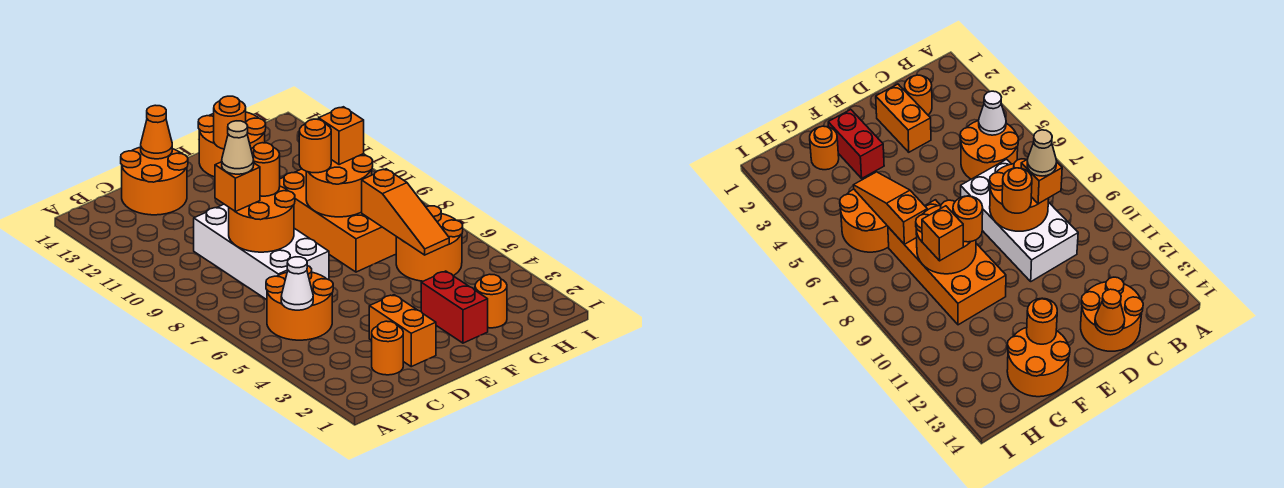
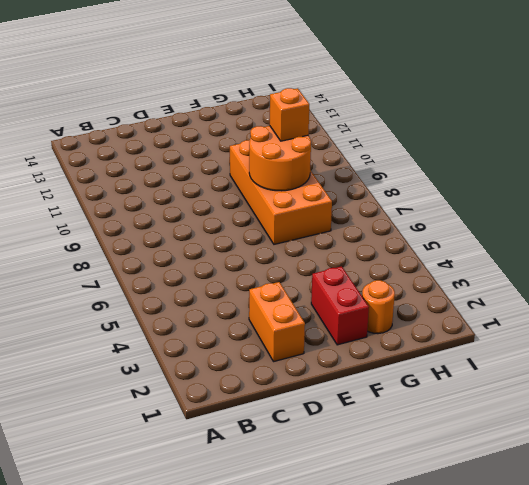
none -> orange round brick B5:C6 level 1
none -> orange round brick C2 level 1
none -> white brick C7:D10 level 1

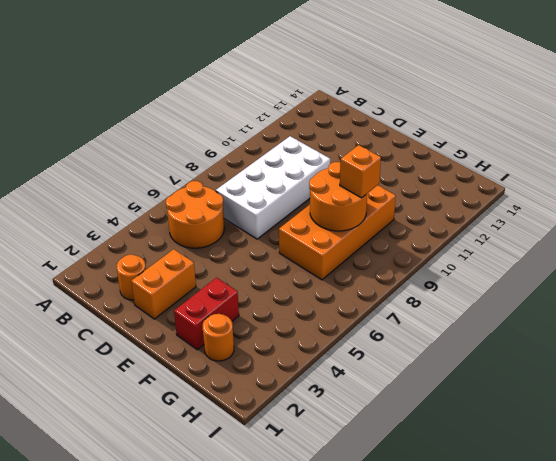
none -> orange round brick C13:D14 level 1
none -> orange round brick F13:G14 level 1
none -> orange round brick G5:H6 level 1

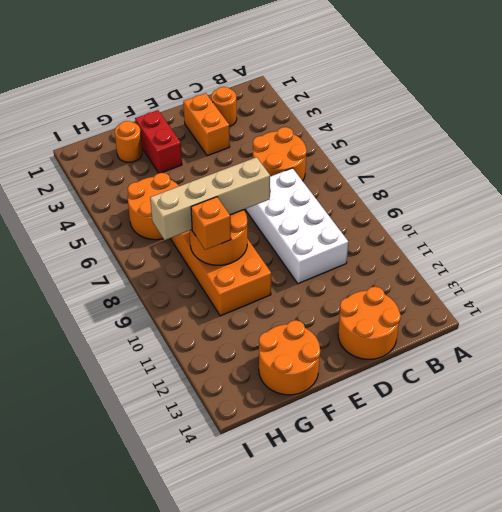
tan brick E8:H8 level 3 -> none
none -> white cone B5 level 2
none -> orange round brick C8:D9 level 2
none -> orange cone D14 level 2

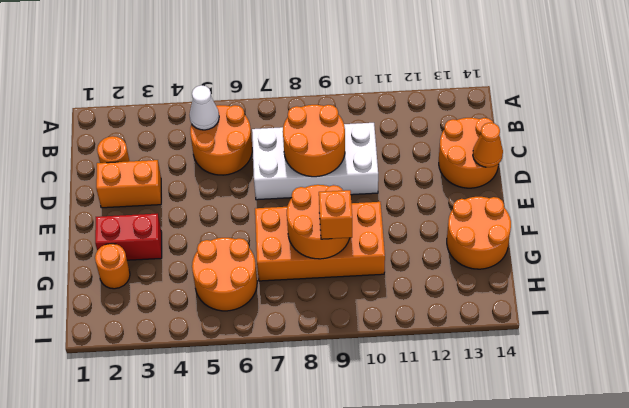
none -> orange round brick F13 level 2
none -> orange slope G5:G7 level 2 top 7
none -> orange brick C9 level 3

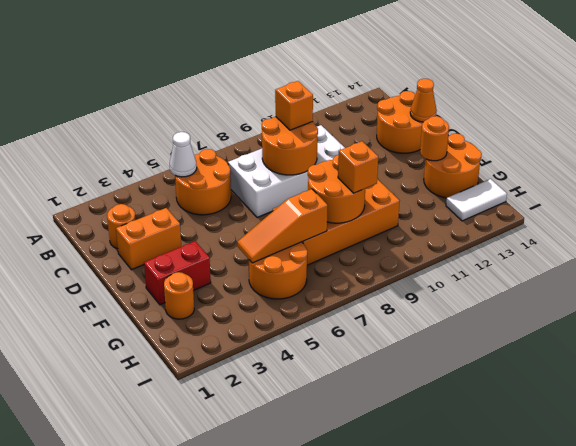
white tile H13:H14 level 1 -> none
none -> orange round brick D9 level 3
none -> orange round brick F9 level 3
none -> tan cone C9 level 4

